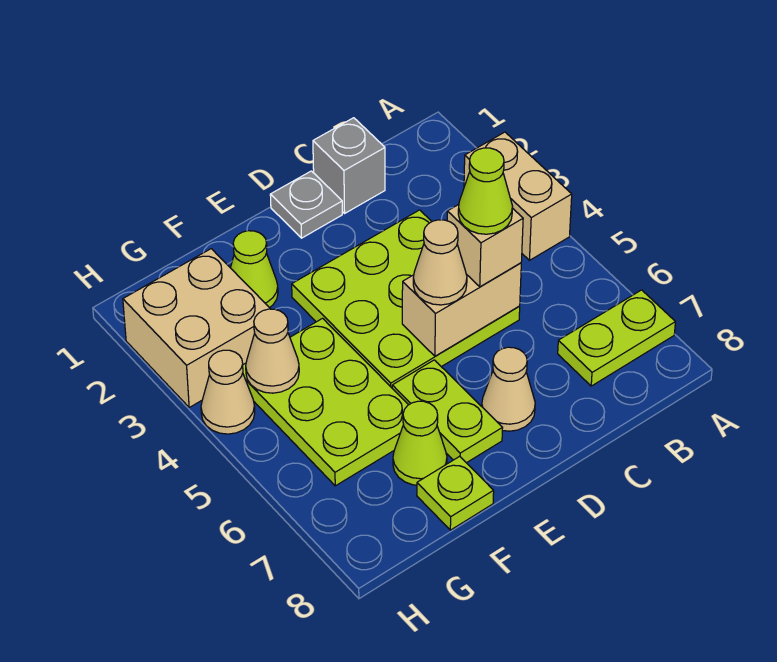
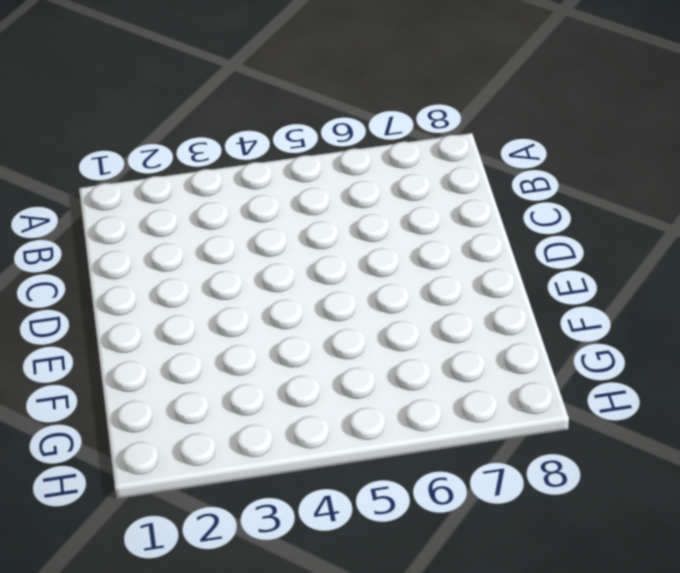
none -> tan brick A3:A4 level 1
none -> lime plate A7:B7 level 1
none -> grey brick C1 level 1

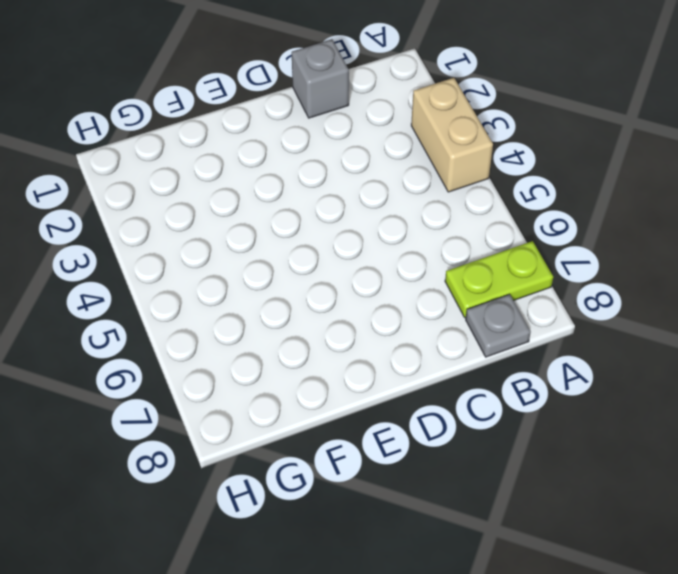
grey plate B8 level 1 -> grey plate D1 level 1
none -> lime plate C3:E5 level 1
none -> tan cone D7 level 1
none -> lime plate E6:E7 level 1

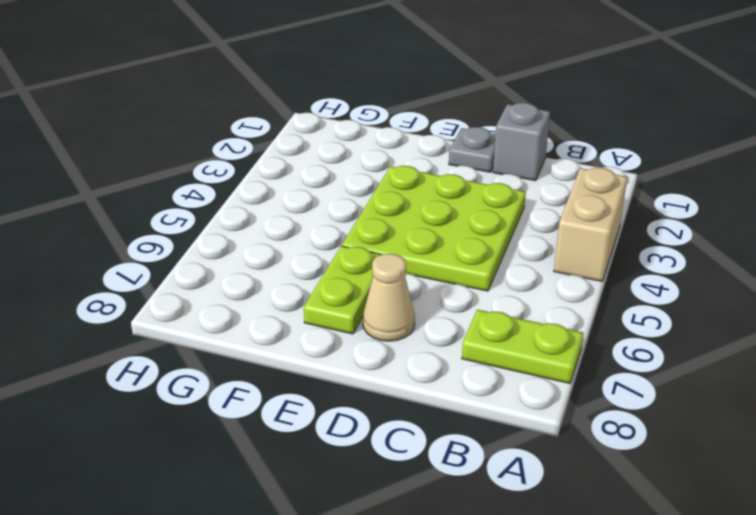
none -> lime cone F2 level 1
none -> lime plate F4:G6 level 1
none -> lime cone F7 level 1

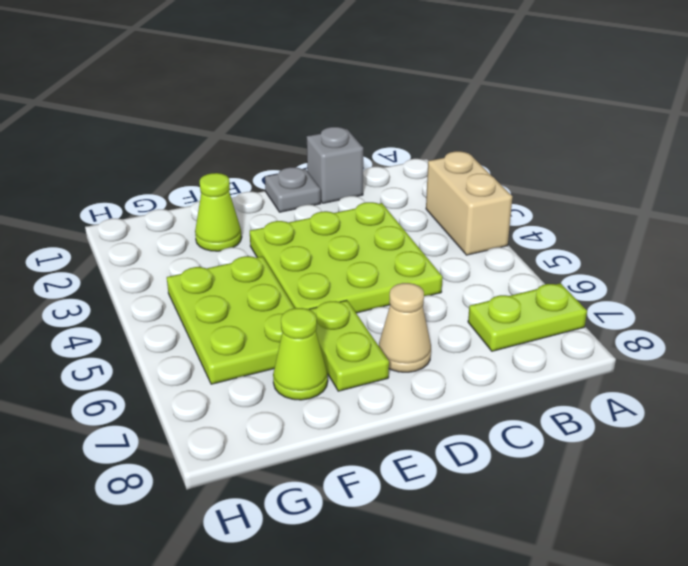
none -> lime plate F8 level 1
none -> tan brick G2:H3 level 1
none -> tan cone H4 level 1

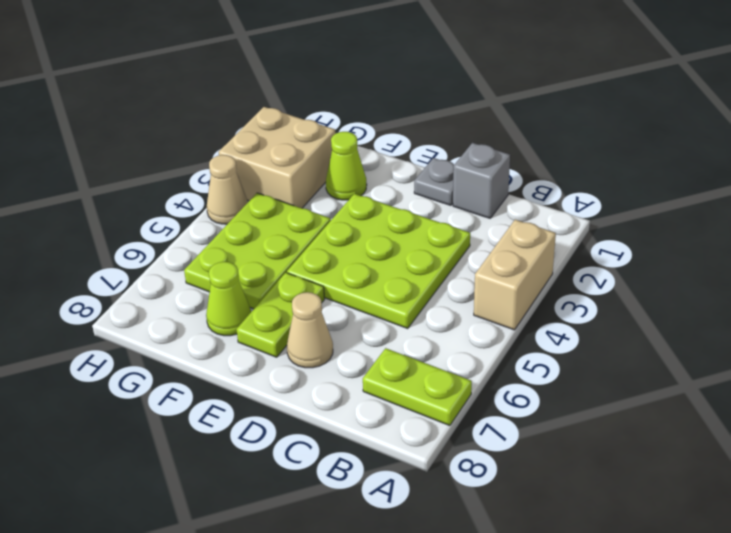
none -> lime plate F8 level 1
none -> tan brick C5:D5 level 2
none -> tan cone G4 level 2

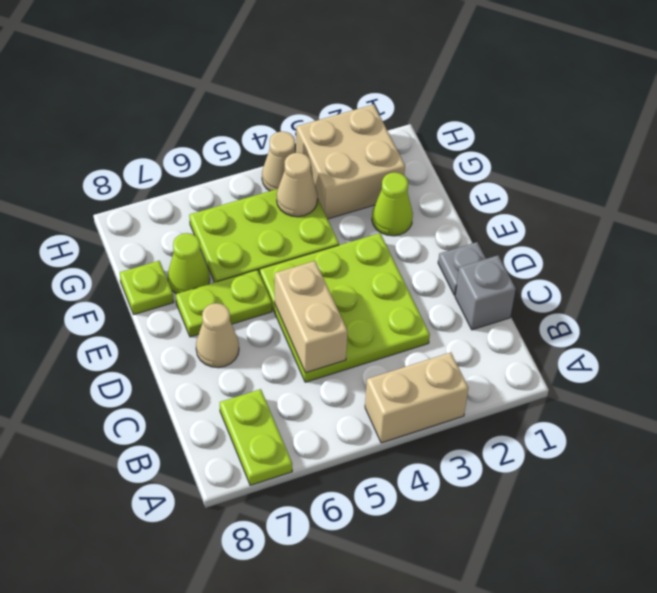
none -> tan brick C5 level 3
none -> tan cone D5 level 3
none -> lime cone C5 level 4

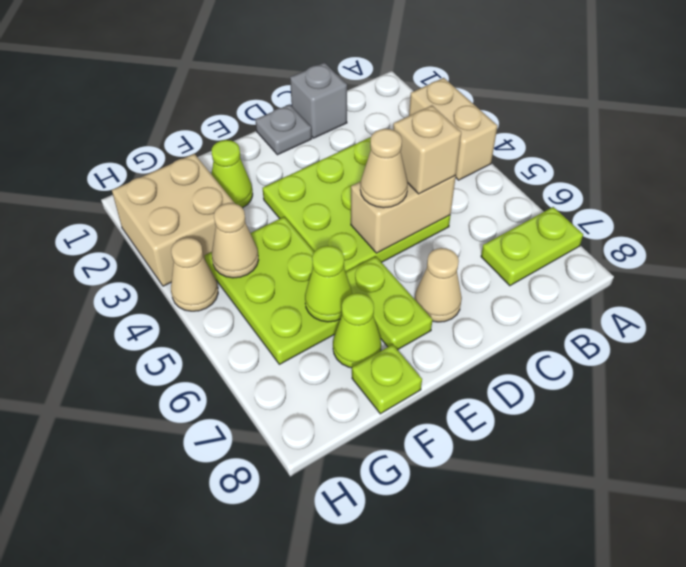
lime cone F6 level 2 -> lime cone C5 level 4

